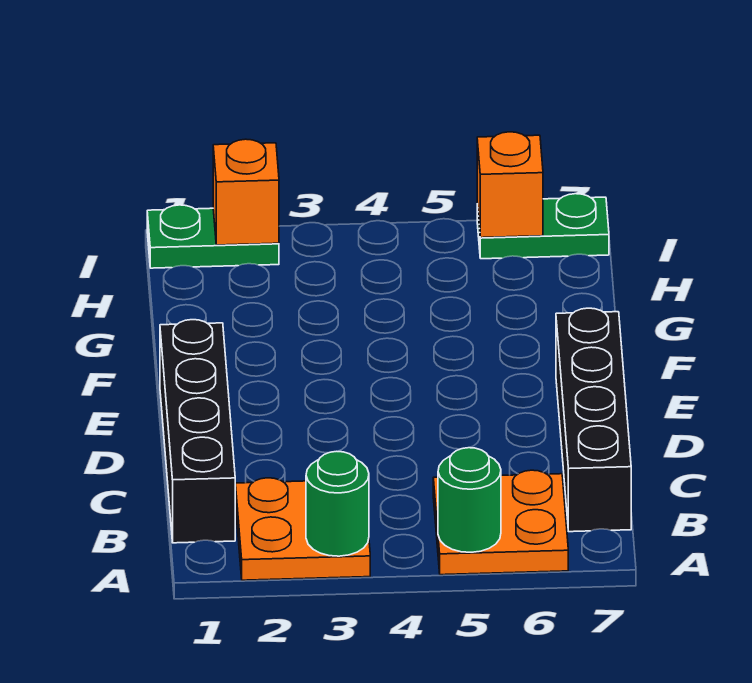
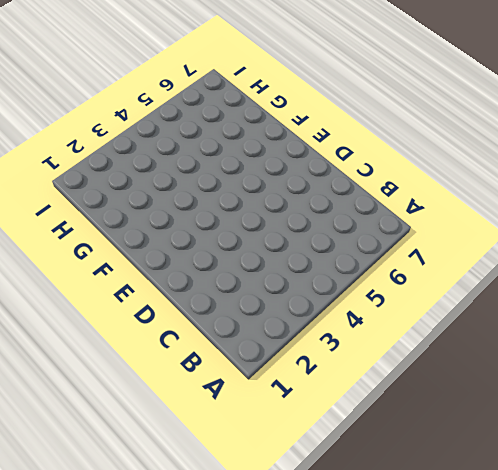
none -> orange plate A2:B3 level 1
none -> orange plate A5:B6 level 1

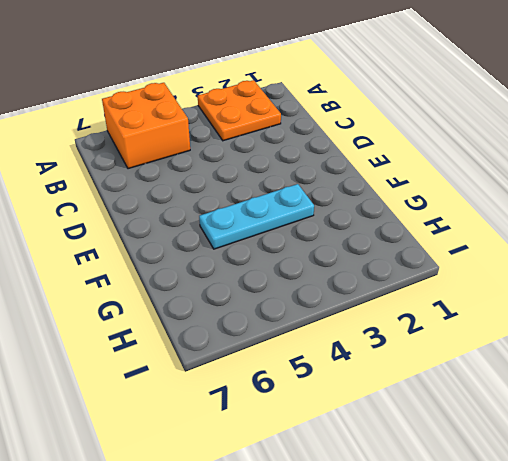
orange brick A5:B6 level 1 -> orange plate A5:B6 level 1
cyan plate F3:F5 level 1 -> none
none -> black brick B1:E1 level 1
none -> black brick B7:E7 level 1

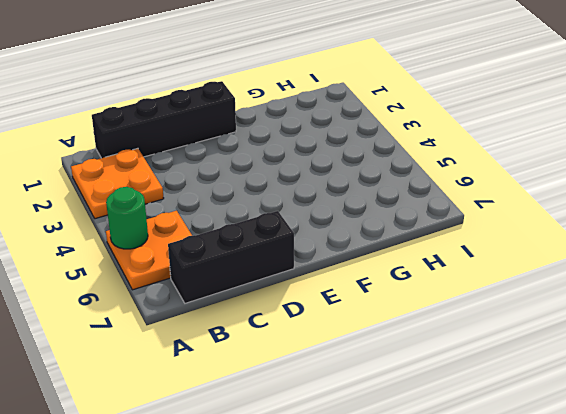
black brick B7:D7 level 1 -> black brick B7:E7 level 1
none -> green plate I1:I2 level 1
none -> green plate I6:I7 level 1

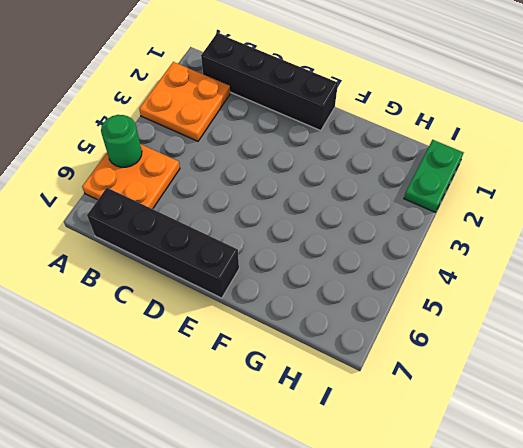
none -> green plate I6:I7 level 1
none -> green round brick A3 level 2

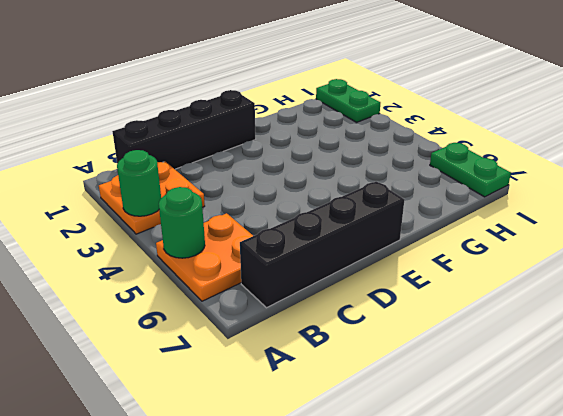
none -> orange brick I2 level 2
none -> orange brick I6 level 2

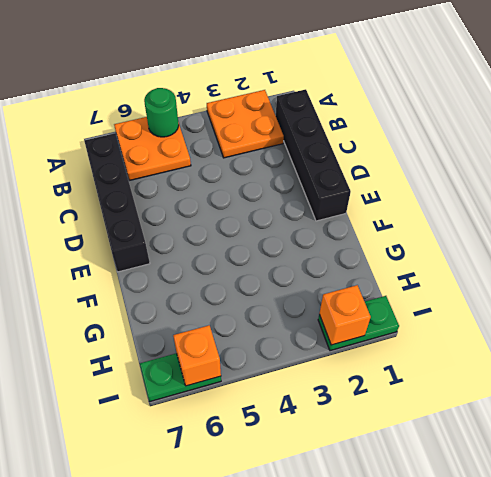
none -> green round brick A3 level 2

